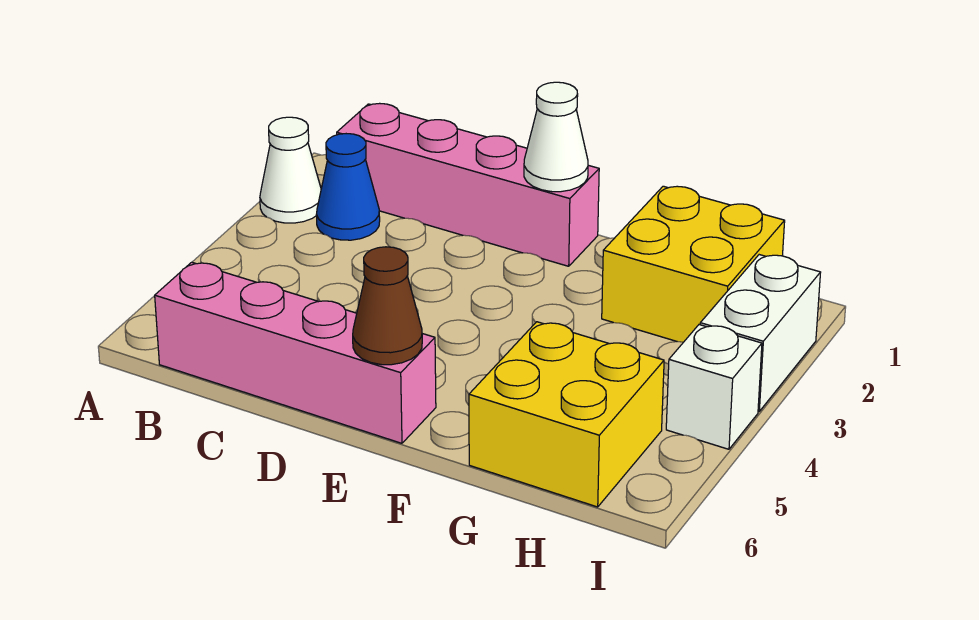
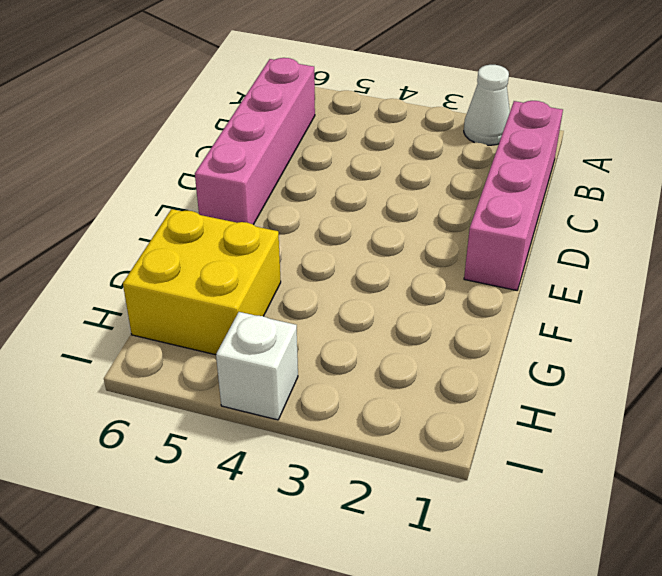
none -> blue cone B2 level 1
none -> yellow brick G1:H2 level 1

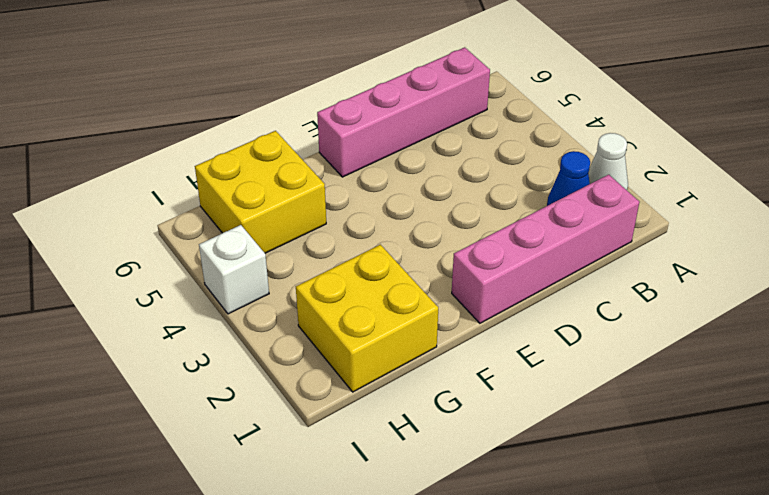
none -> white brick I2:I3 level 1
none -> white cone E1 level 2

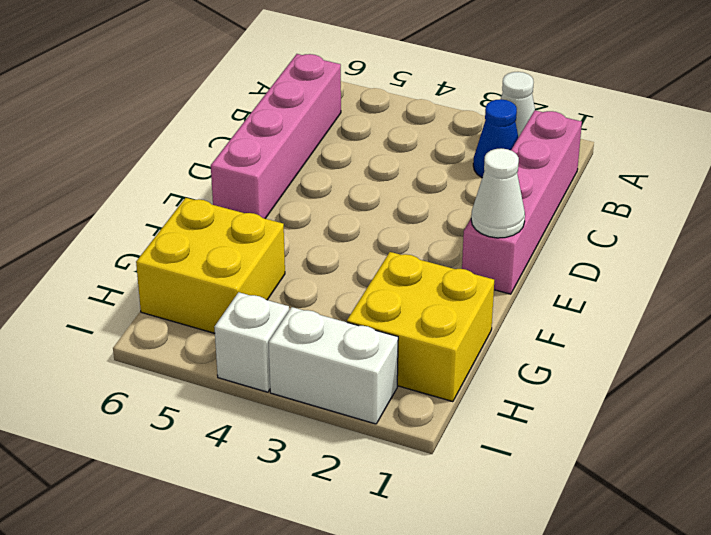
none -> brown cone E6 level 2

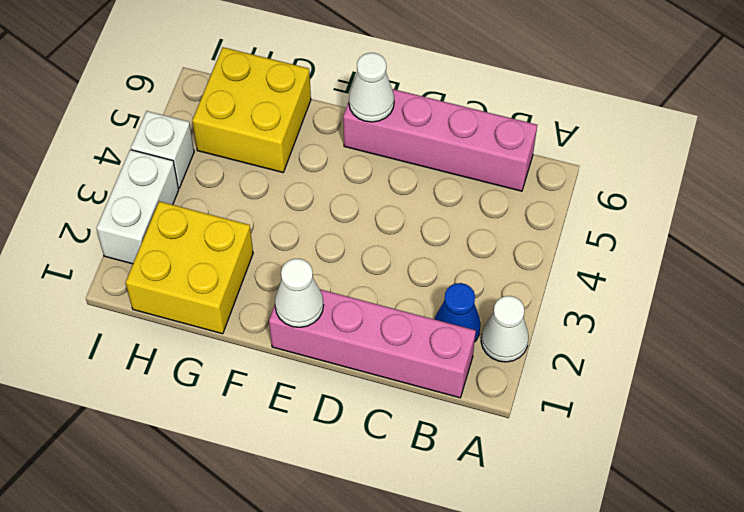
white cone E6 level 2 -> brown cone E6 level 2

